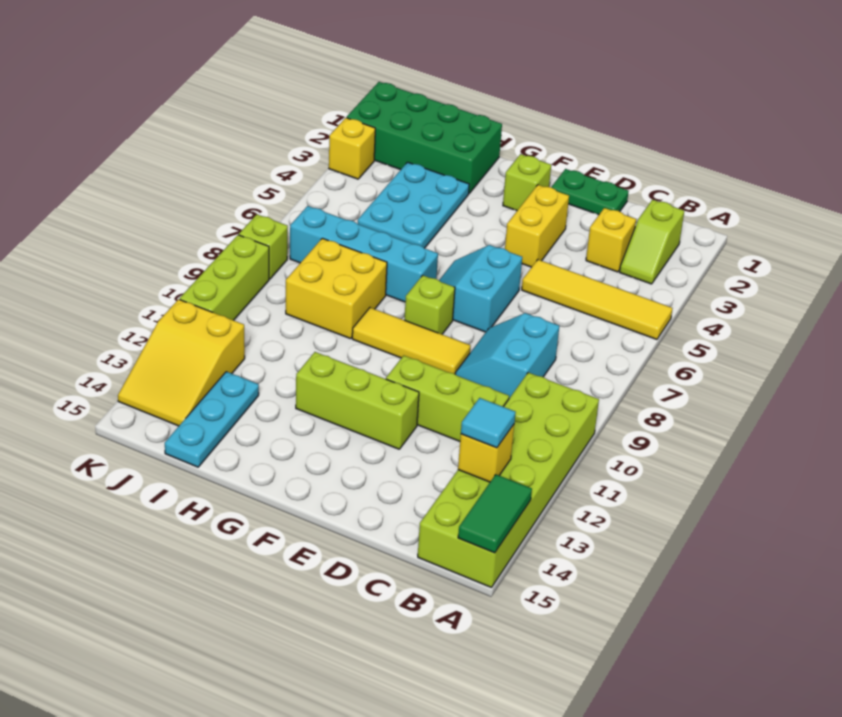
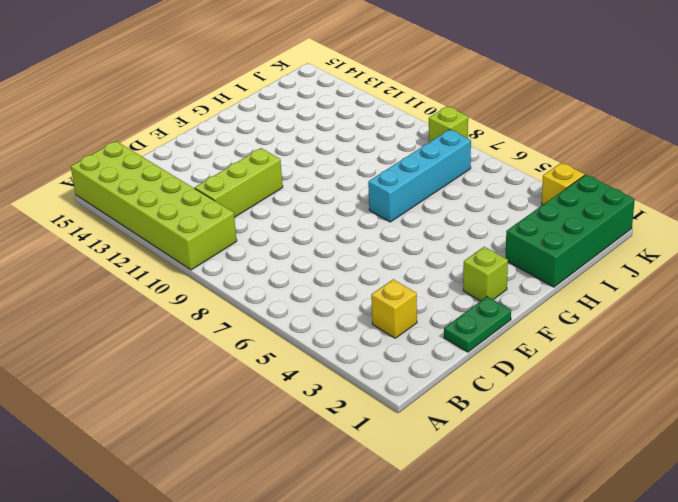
none -> yellow tile A5:D5 level 1
none -> lime slope B2:B3 level 1 top 2
none -> cyan slope C8:D9 level 1 top C

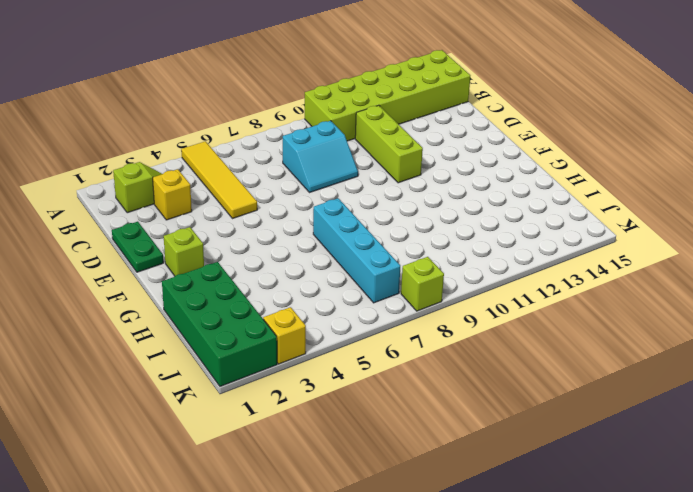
none -> yellow brick E3:E4 level 1
none -> cyan slope E6:F7 level 1 top E
none -> yellow tile E9:G9 level 1

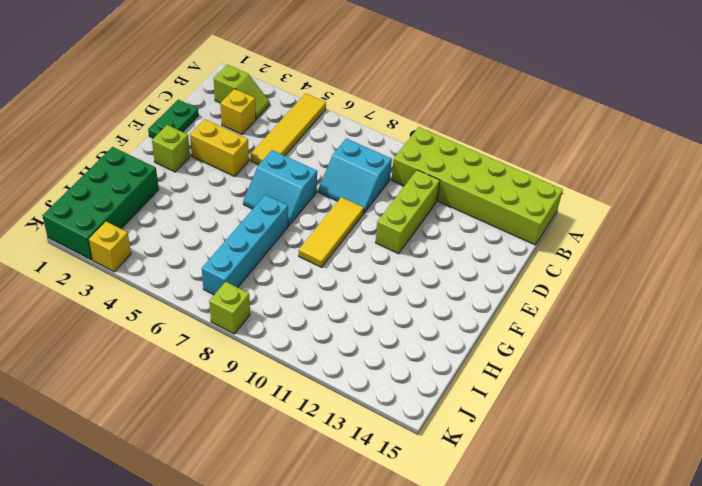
none -> lime brick E12:G12 level 1
none -> lime brick F8 level 1
none -> cyan plate H3:I5 level 1

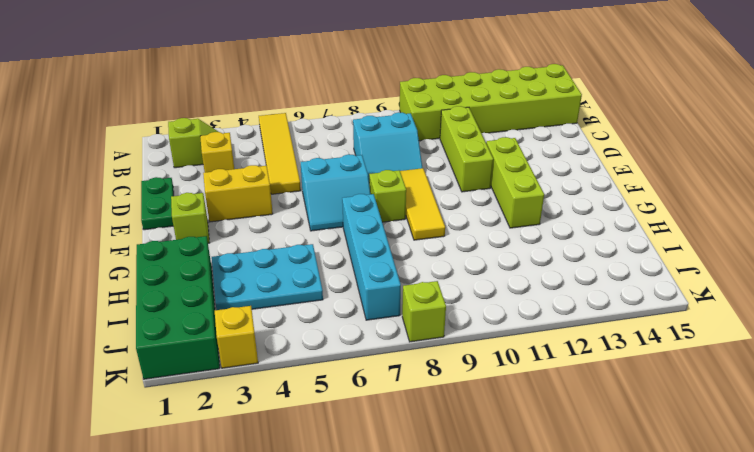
none -> yellow brick H8:I9 level 1
none -> cyan plate I13:I15 level 1
none -> yellow slope J12:K14 level 1 top 12

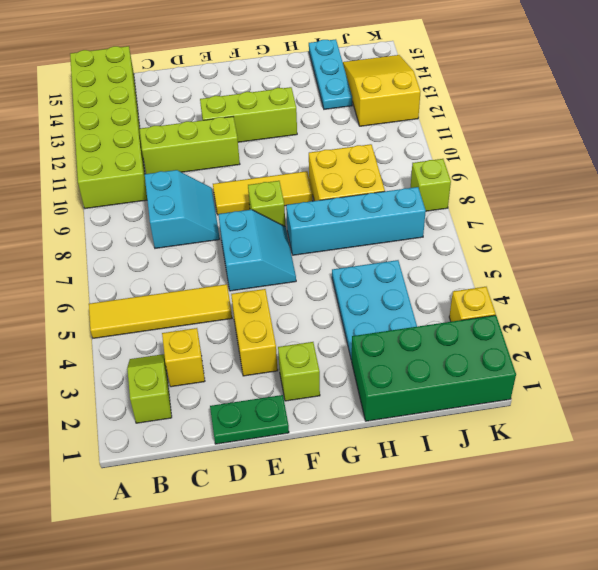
none -> lime brick K9:K11 level 1
none -> green tile A14:A15 level 2
none -> yellow brick B13 level 2

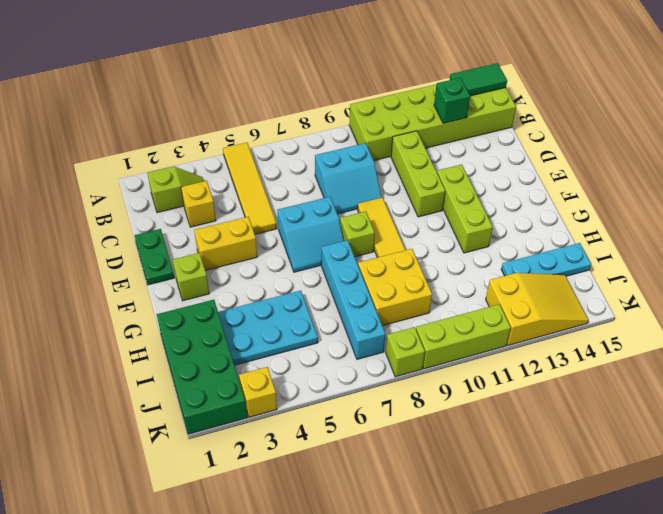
green brick B13 level 2 -> yellow brick B13 level 2
none -> cyan tile B13 level 3

